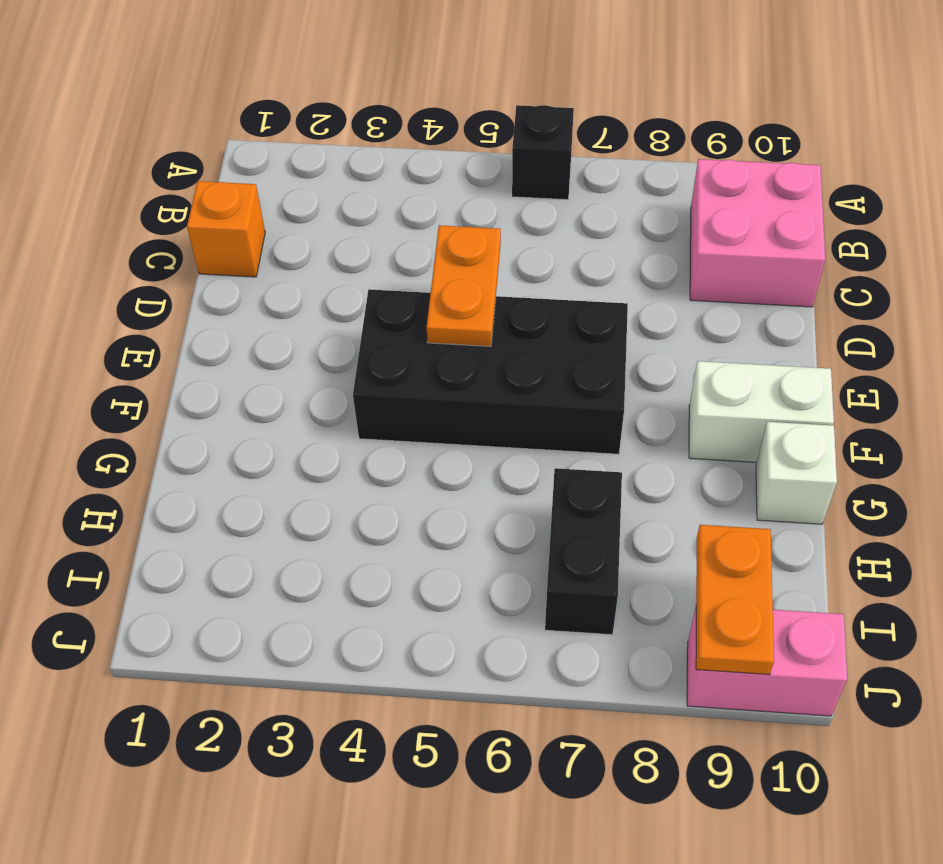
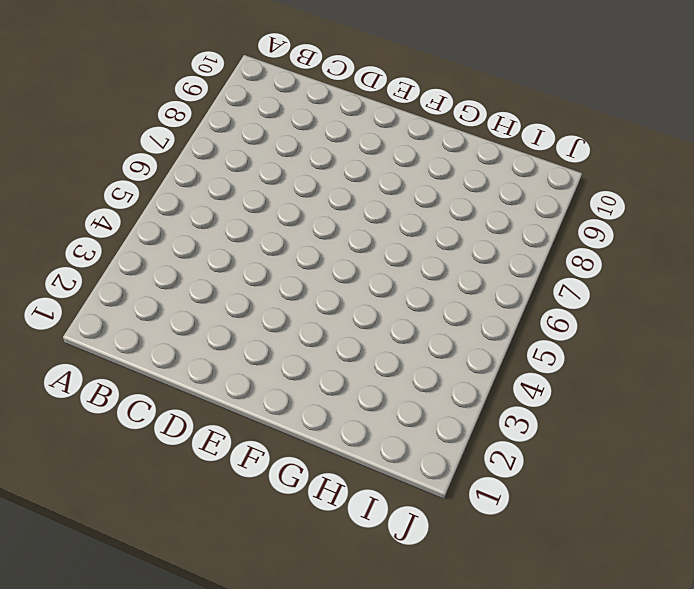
none -> black brick A6 level 1
none -> pink brick B9:C10 level 1

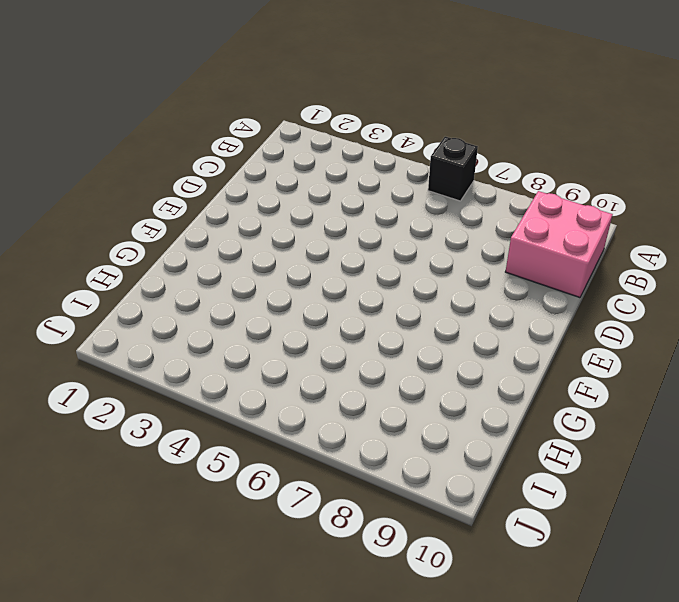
none -> orange brick C1 level 1
none -> black brick E4:F7 level 1

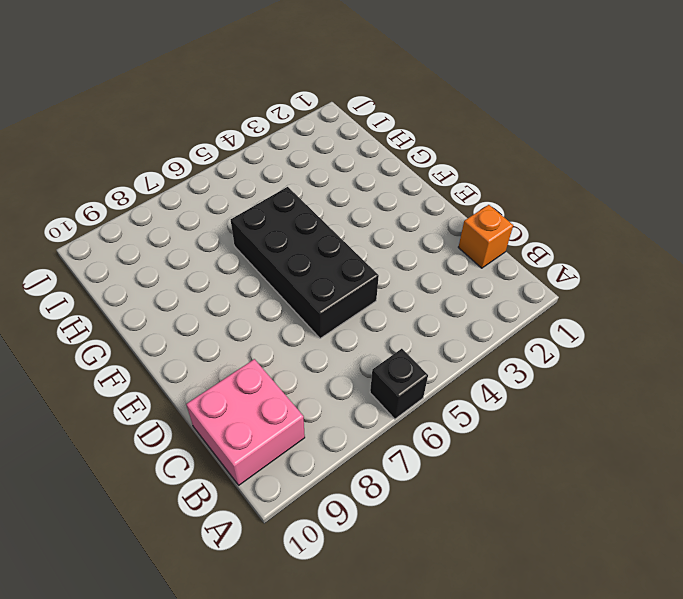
black brick D5:G6 level 1 -> black brick E4:F7 level 1
none -> white brick F9:F10 level 1
none -> white brick G10 level 1

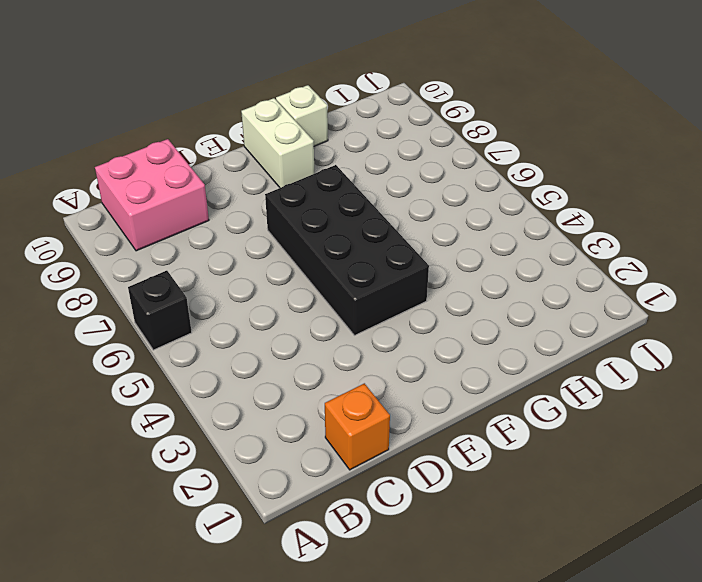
none -> black brick H7:I7 level 1
none -> pink brick J9:J10 level 1

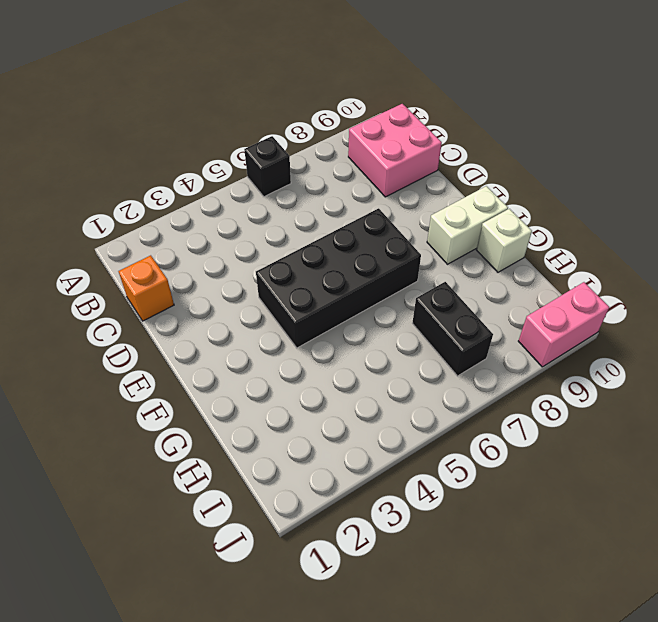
none -> orange plate D5:E5 level 2
none -> orange plate I9:J9 level 2

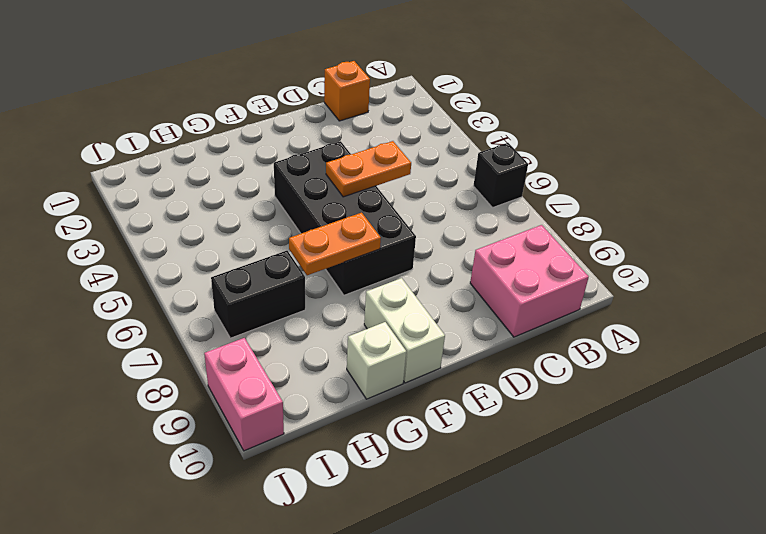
orange plate F7:G7 level 2 -> orange plate I9:J9 level 2

